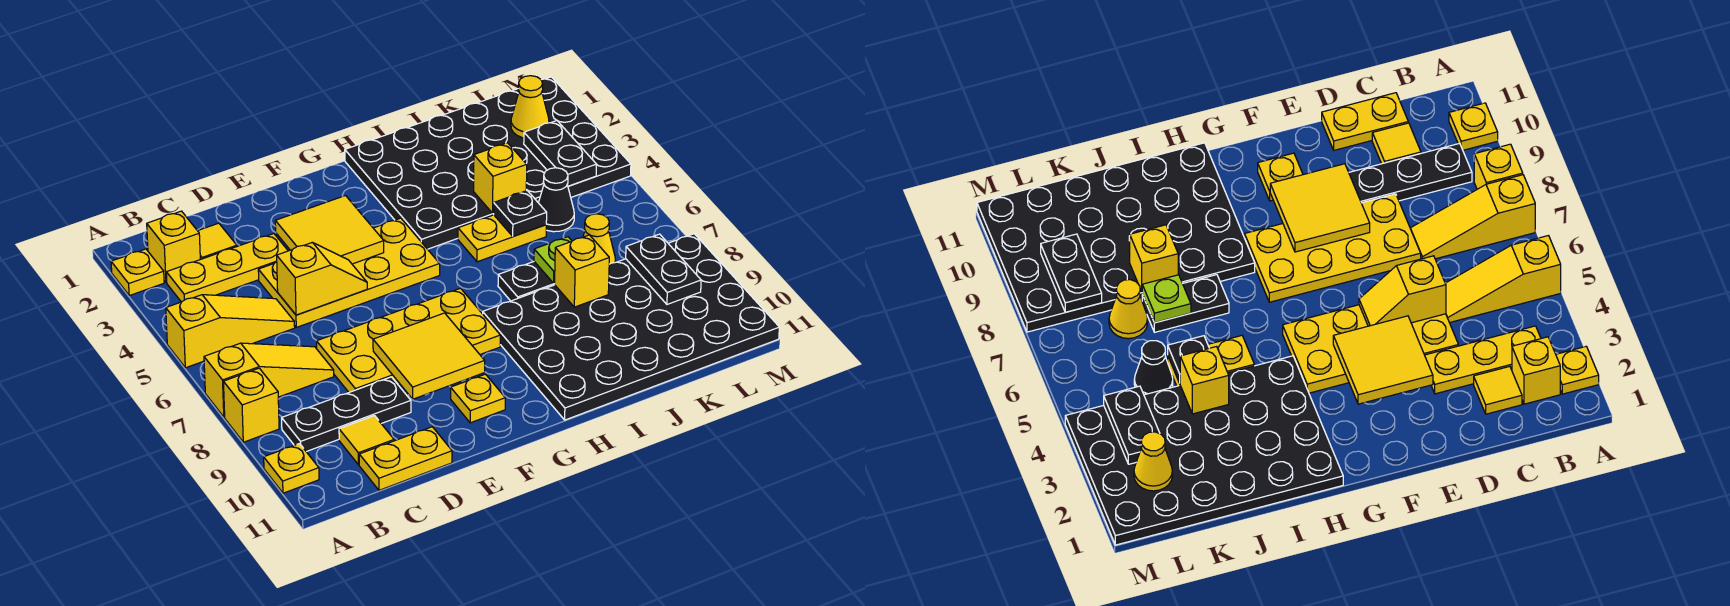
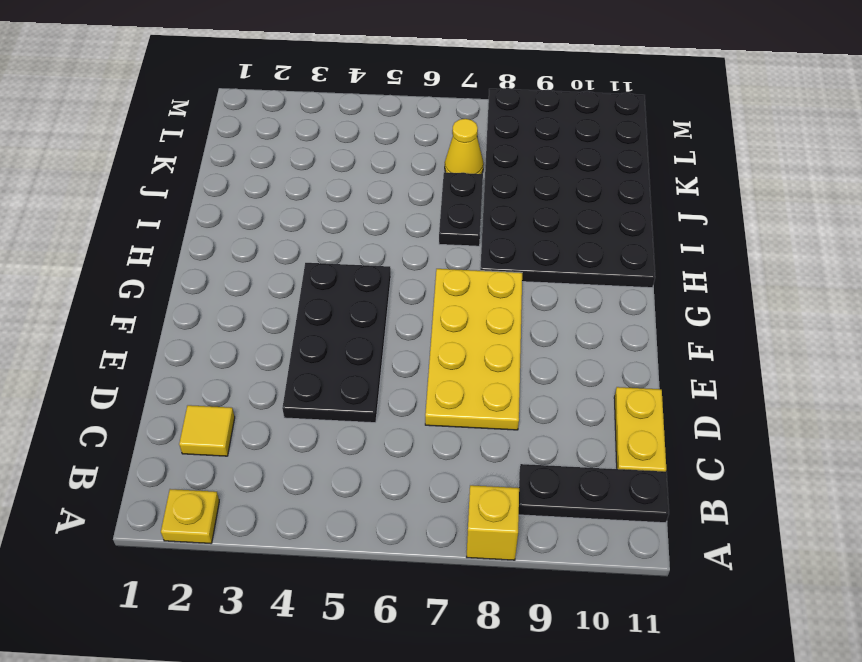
black plate B9:B11 level 1 -> black plate B9:D9 level 1
black plate D4:G5 level 1 -> yellow plate D4:G5 level 1
none -> yellow slope A5:C5 level 1 top A
none -> yellow slope A7:C7 level 1 top A
none -> yellow plate A10 level 1
none -> yellow brick B2 level 1

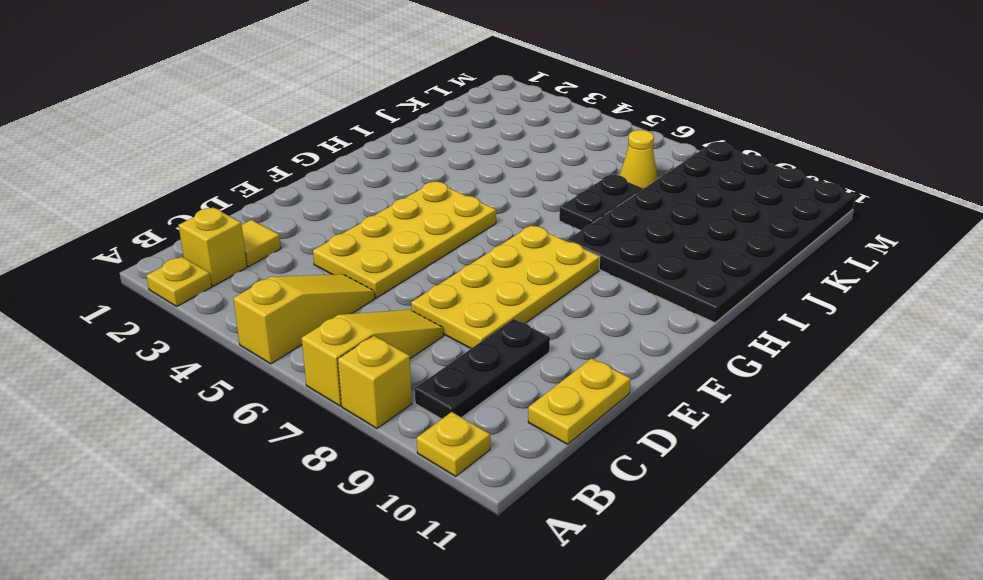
none -> yellow plate B3:D3 level 1
none -> yellow tile C10 level 1
none -> yellow plate F10 level 1
none -> black plate H1:M4 level 1

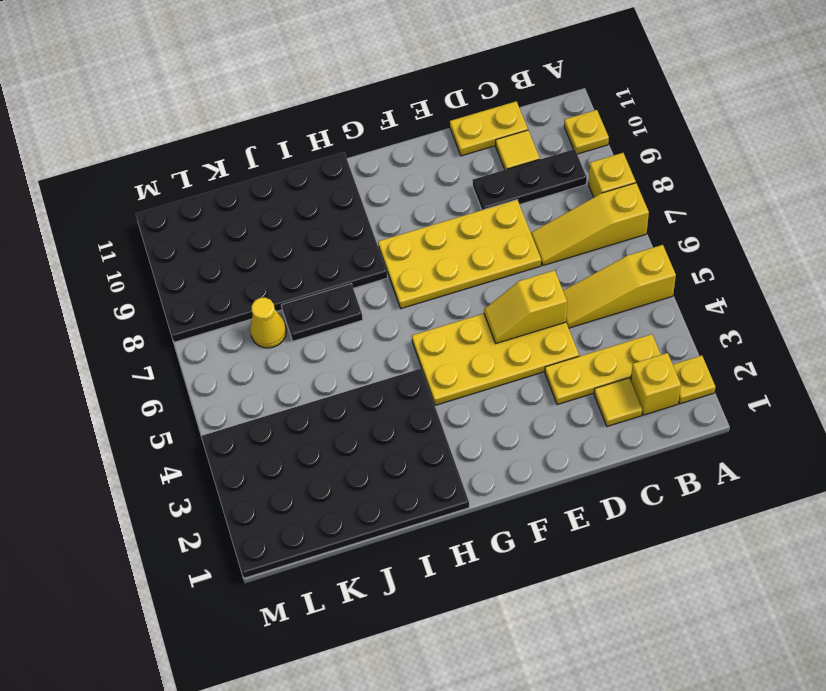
none -> yellow plate F10 level 1
none -> yellow plate I5:J5 level 1
none -> black cone K5 level 1
none -> yellow tile E3:F4 level 2

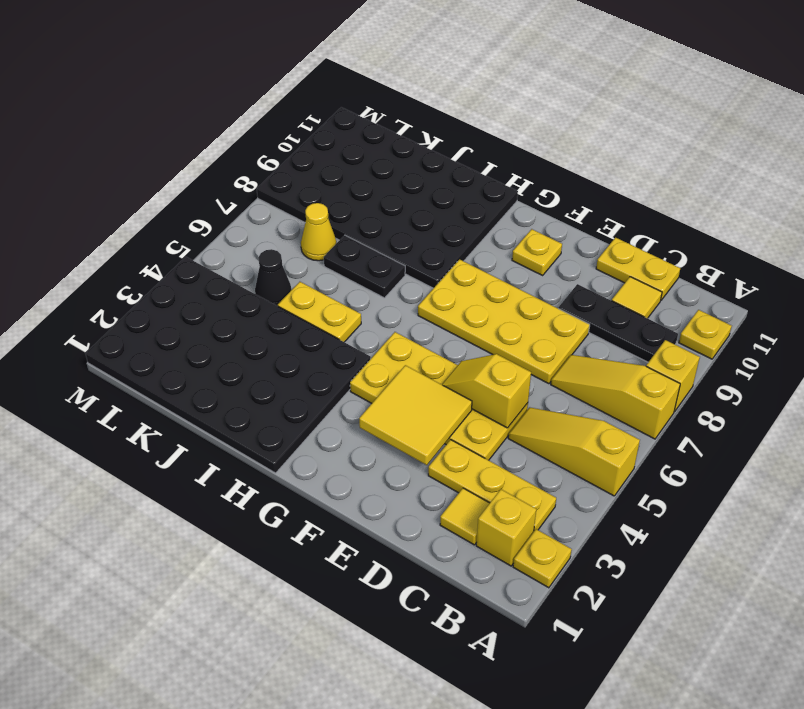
none -> yellow tile E8:F9 level 2
none -> yellow brick J4 level 2
none -> black plate J5 level 2
none -> lime plate J7 level 2

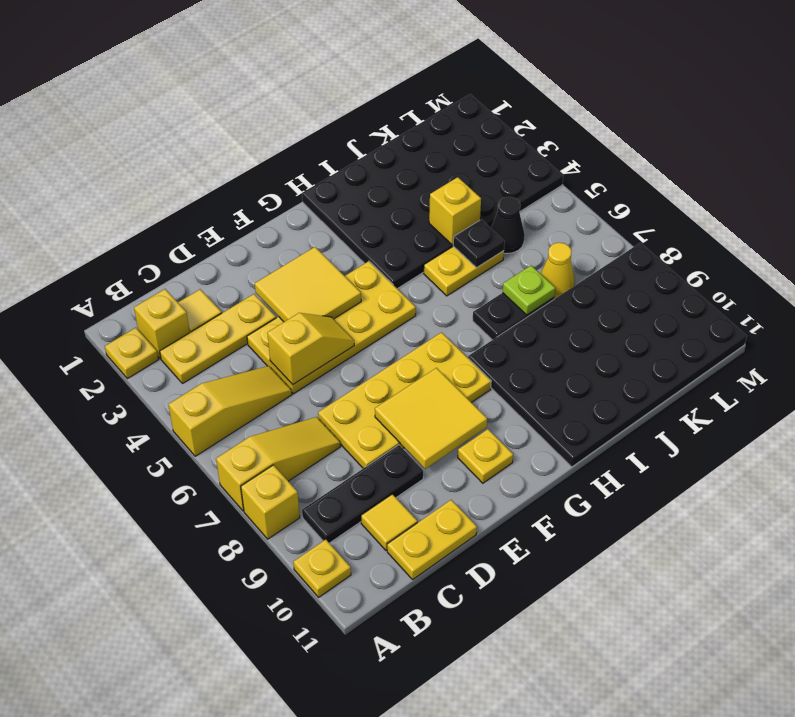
none -> yellow brick J8 level 2
none -> yellow cone L2 level 2
none -> black plate L3:L4 level 2
none -> black plate L8:L9 level 2

